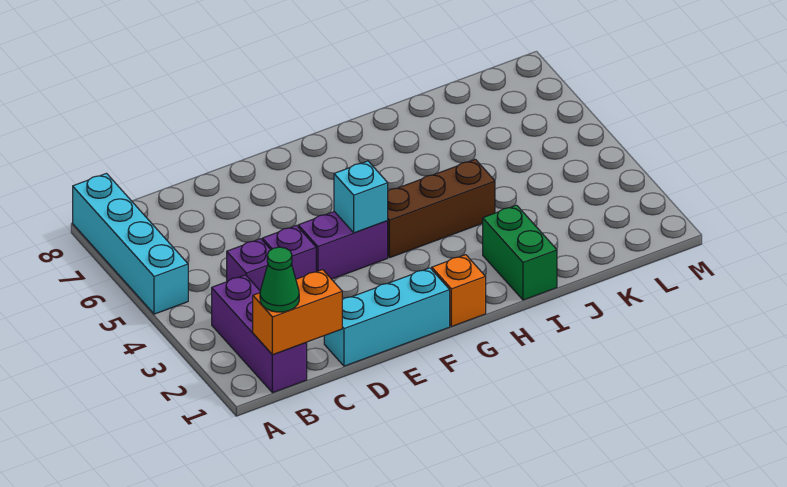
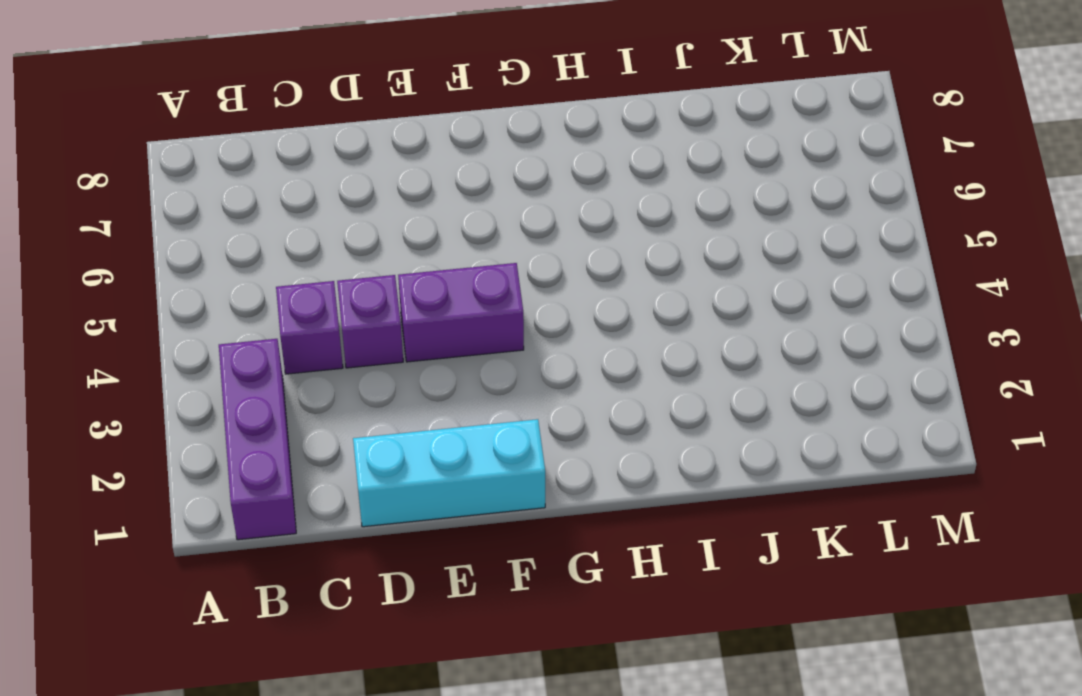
none -> cyan brick A5:A8 level 1
none -> orange brick G1 level 1
none -> brown brick G4:I4 level 1

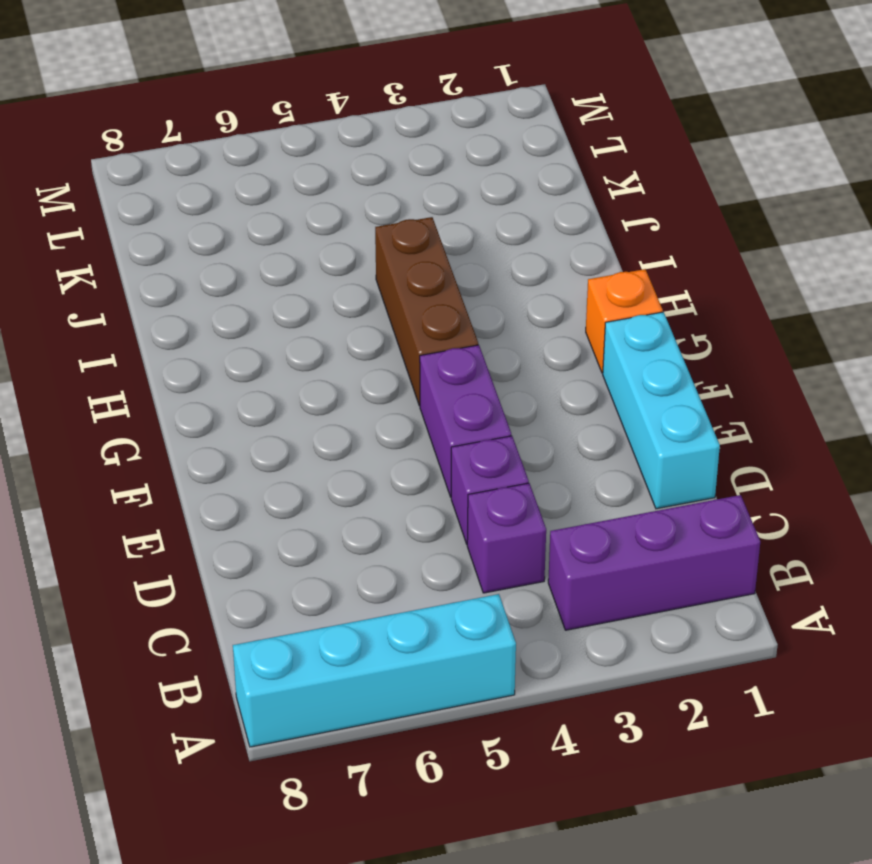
none -> green brick I1:I2 level 1
none -> orange brick B1:C1 level 2
none -> cyan brick F4 level 2

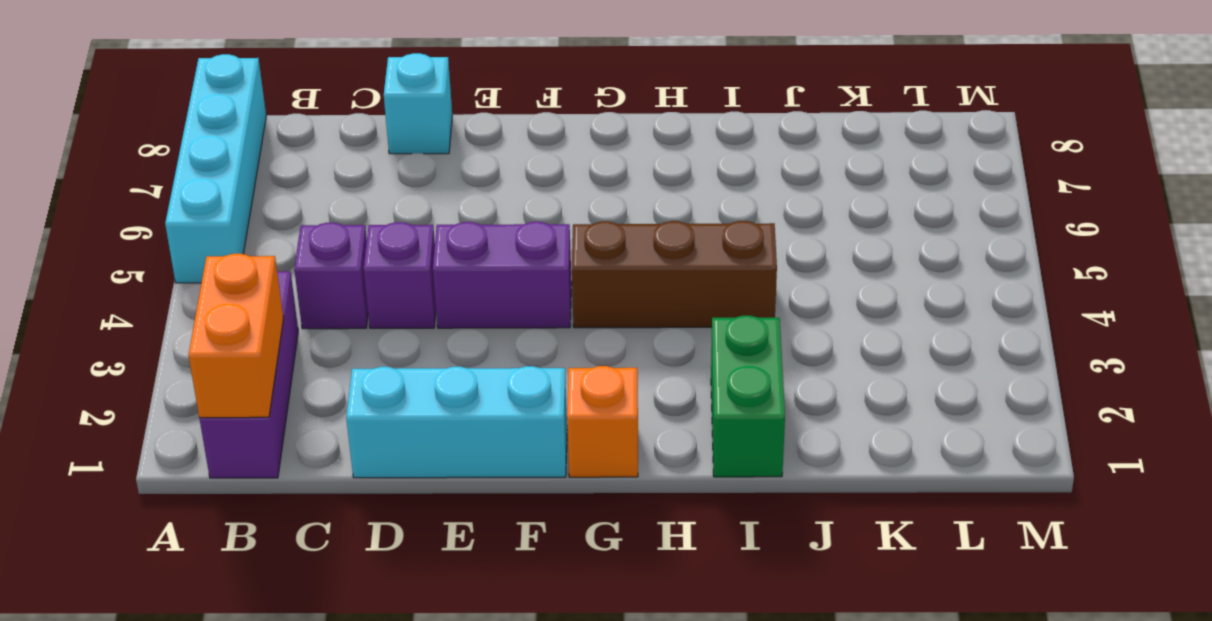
orange brick B1:B2 level 2 -> orange brick B1:C1 level 2
cyan brick D8 level 1 -> cyan brick F4 level 2
none -> green cone B1 level 3

